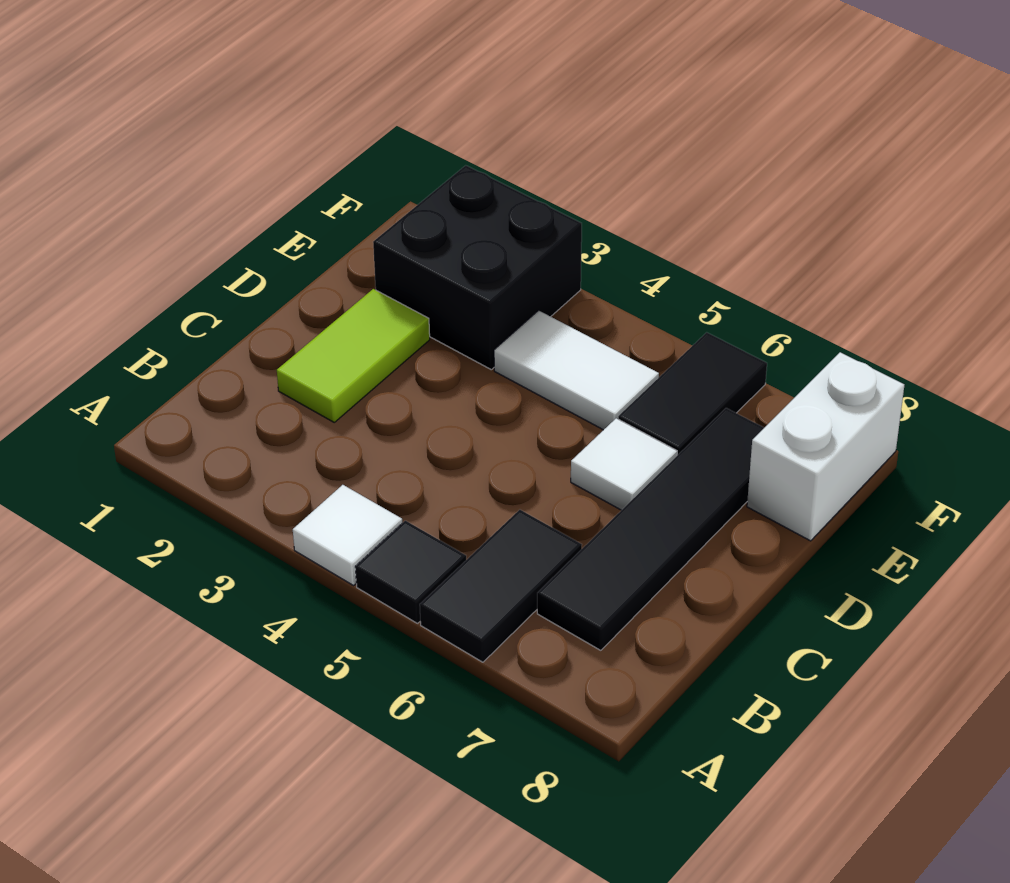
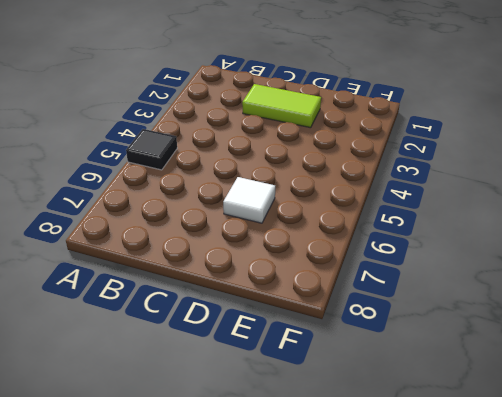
none -> white tile A4 level 1
none -> black tile A6:B6 level 1

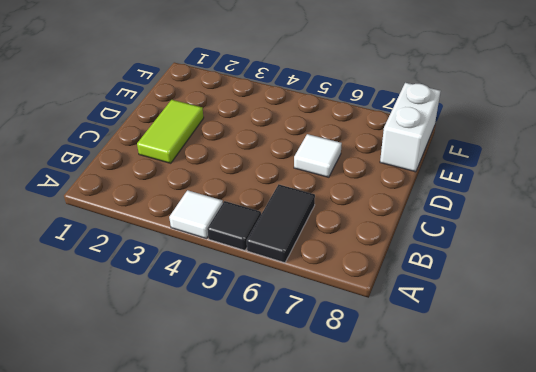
none -> black tile B7:E7 level 1
none -> black brick E2:F3 level 1

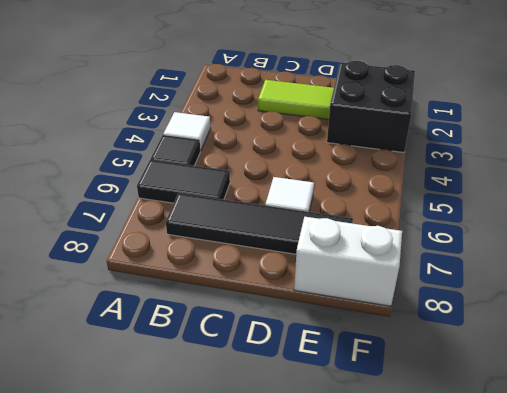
none -> white tile E4:E5 level 1
none -> black tile E6:F6 level 1

